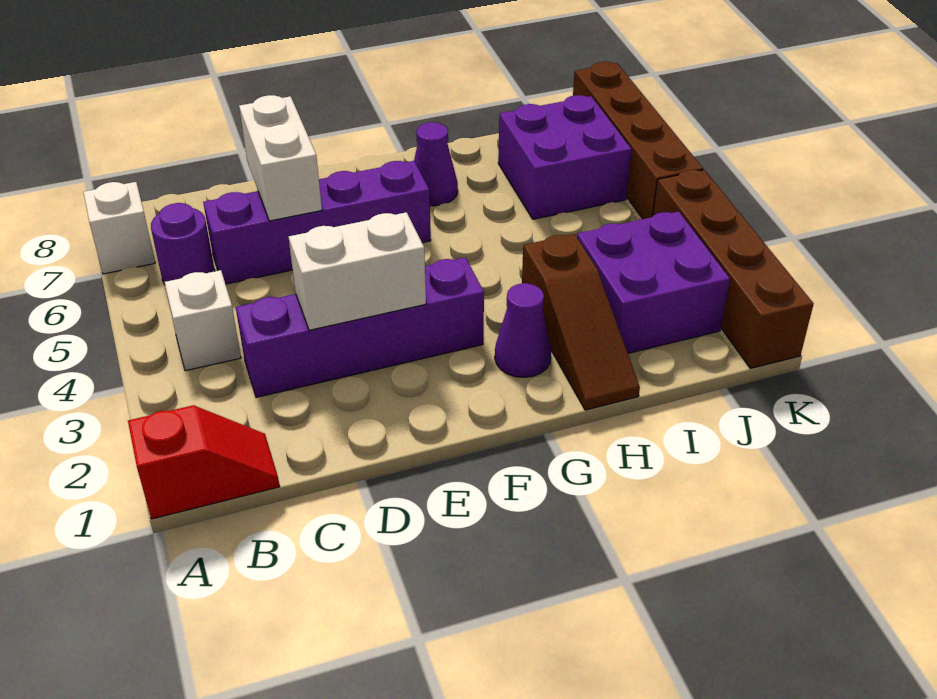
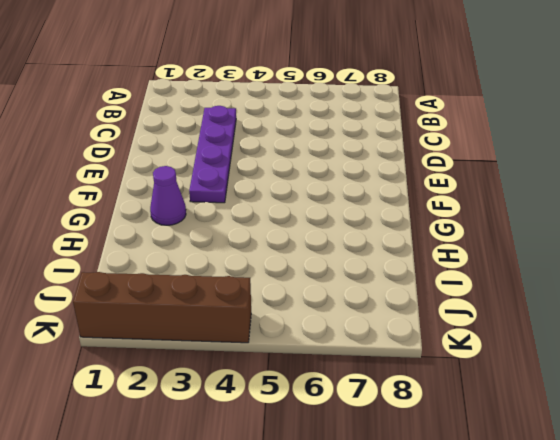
purple plate C3:F3 level 1 -> purple brick C3:F3 level 1
none -> red slope A1:B1 level 1 top A
none -> white brick A7 level 1
none -> white brick B4 level 1

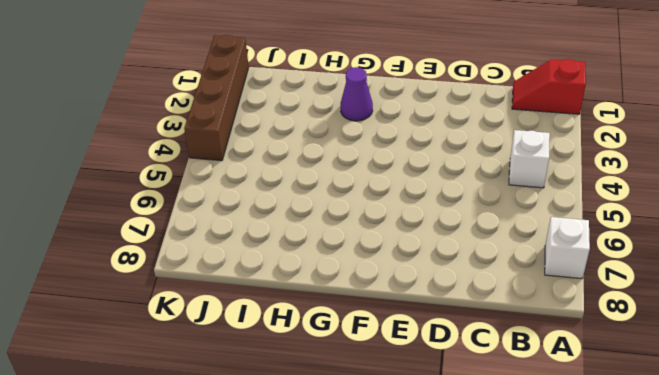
none -> purple round brick B6 level 1
none -> purple brick C3:F3 level 1
none -> purple brick C6:F6 level 1

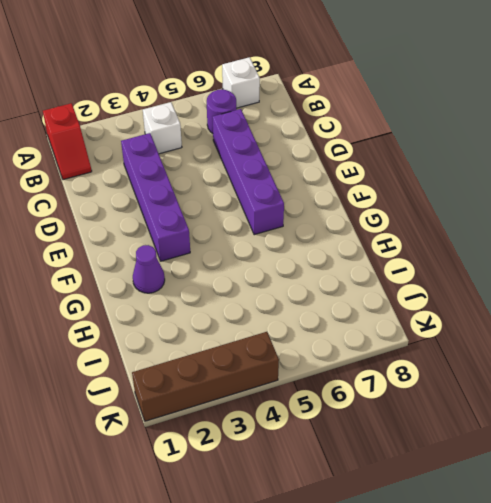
none -> purple cone G7 level 1
none -> brown slope H1:H3 level 1 top 3
none -> purple brick I2:J3 level 1

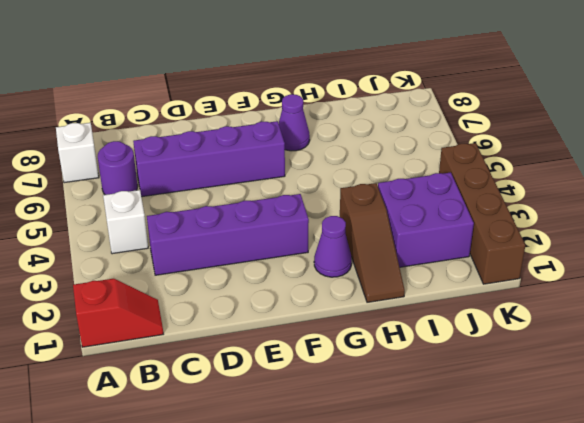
none -> purple brick I6:J7 level 1
none -> brown brick K5:K8 level 1
none -> white brick D3:E3 level 2

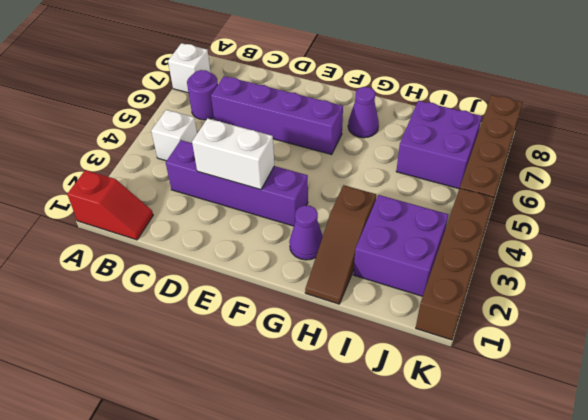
none -> white brick D6:D7 level 2

